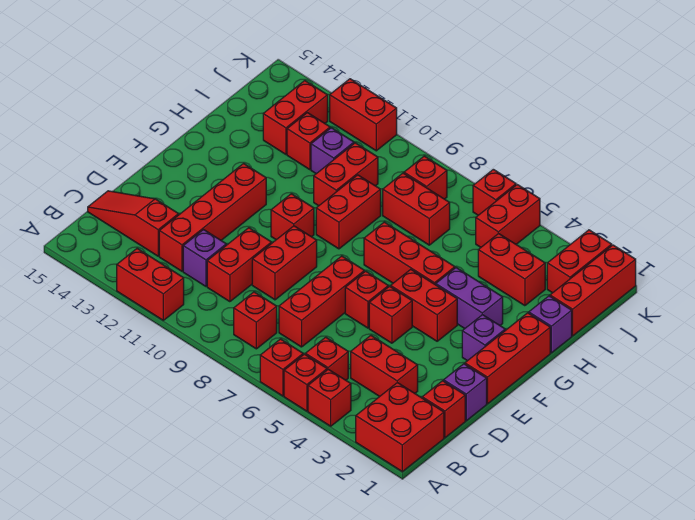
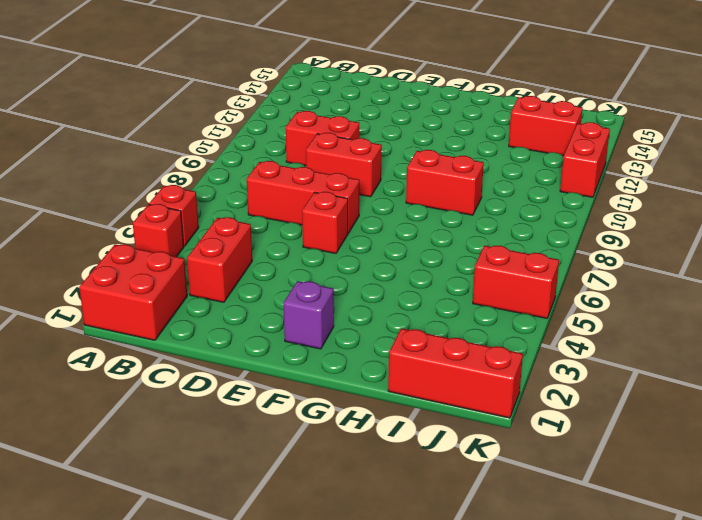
none -> red brick A6 level 1
none -> red brick A11:A12 level 1
none -> red brick B5 level 1
none -> red brick B8 level 1

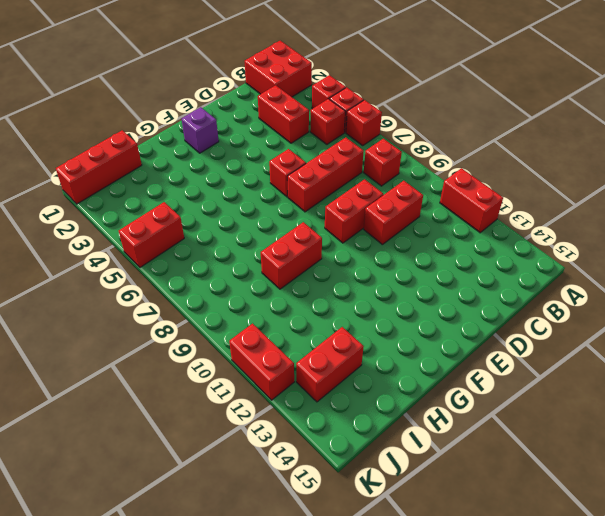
none -> red brick C1 level 1
none -> purple brick C11 level 1
none -> red brick C12:F12 level 1
none -> red slope C13:C15 level 1 top 13

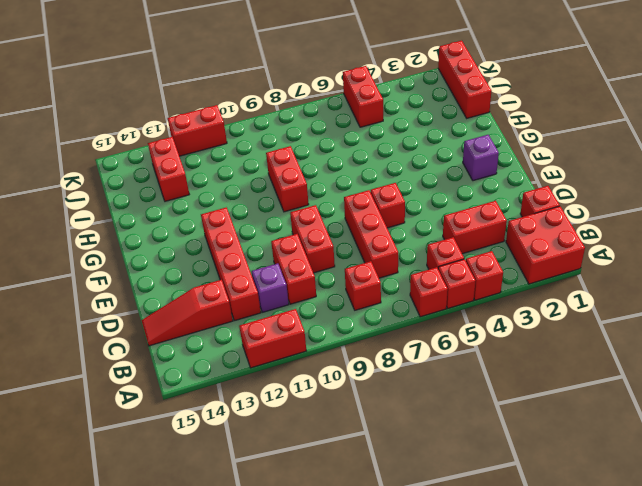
none -> purple brick D1 level 1
none -> red brick E1:G1 level 1
none -> red brick E5 level 1
none -> red brick F4:F5 level 1

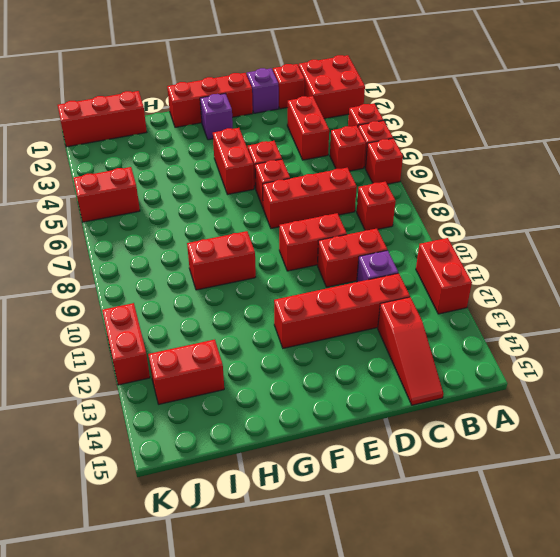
none -> red brick F10 level 1
none -> purple brick G3:G4 level 1
none -> red brick G5:G7 level 1
none -> purple brick H1 level 1

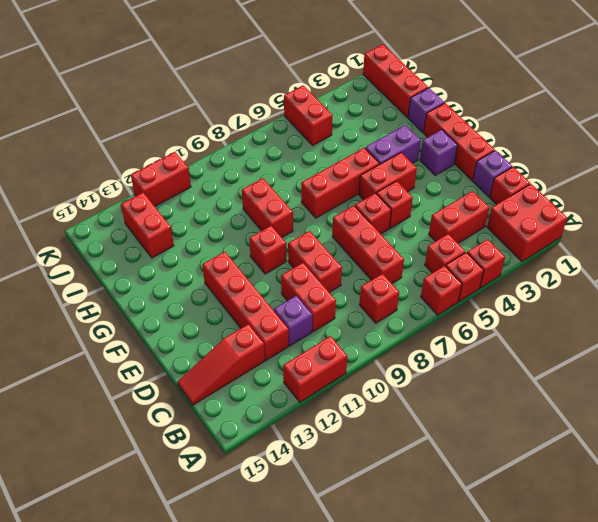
none -> red brick H10:I10 level 1
none -> red brick I3:I4 level 1
none -> red brick I7:I8 level 1
none -> purple brick I11 level 1

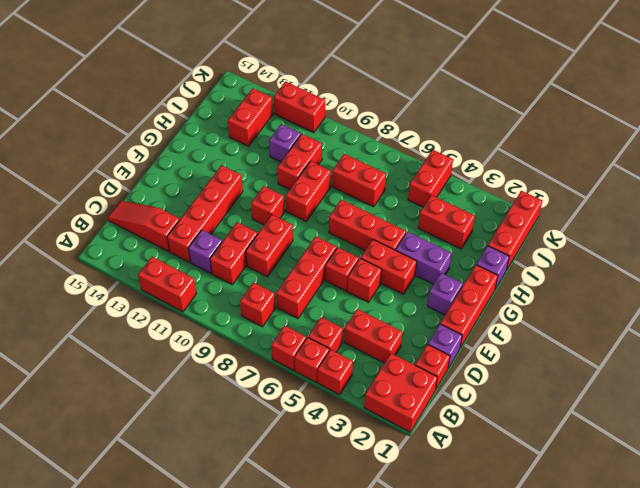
none -> red brick I12 level 1
none -> red brick J2:K2 level 1
none -> red brick J8 level 1
none -> red brick K6 level 1

